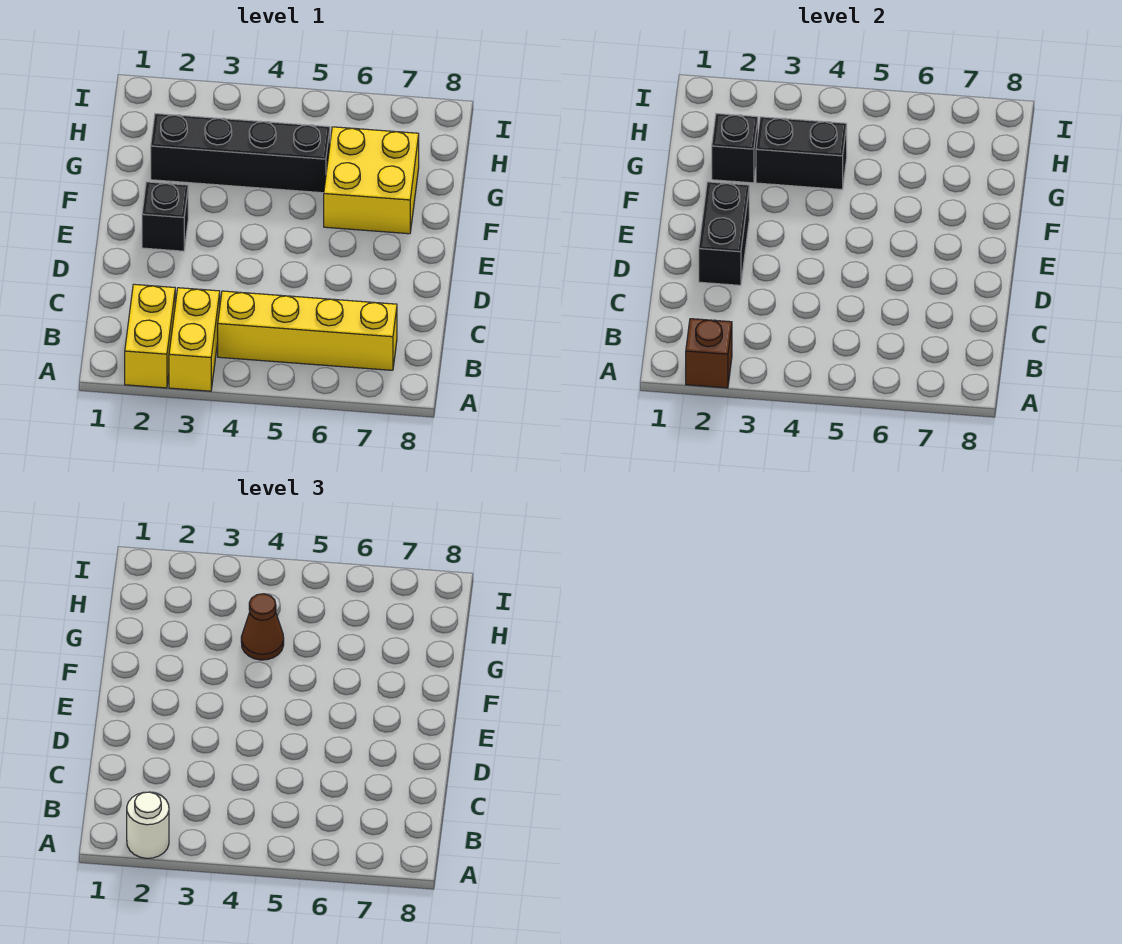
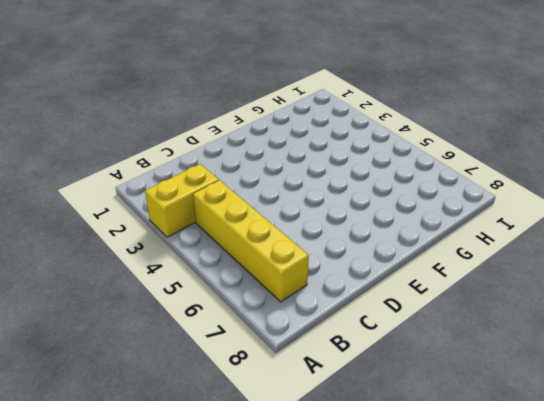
none -> yellow brick A2:B2 level 1
none -> black brick E2 level 1
none -> yellow brick F6:G7 level 1

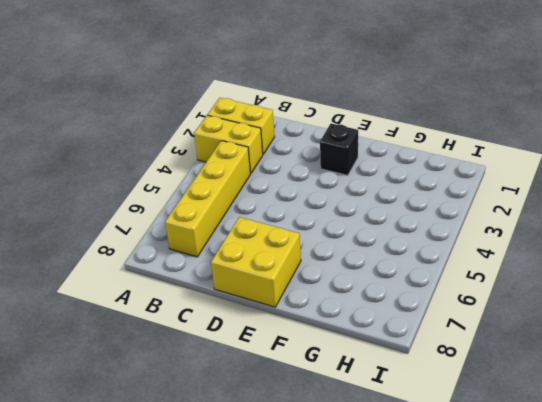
yellow brick D7:E8 level 1 -> yellow brick F6:G7 level 1
none -> black brick G2:G5 level 1
none -> brown brick A2 level 2
none -> black brick D2:E2 level 2

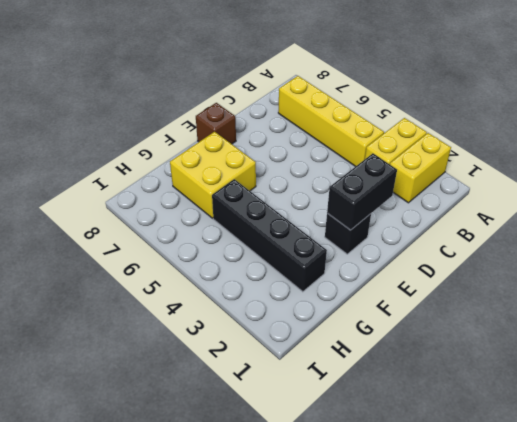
brown brick E8 level 1 -> brown brick A2 level 2
none -> black brick G2 level 2
none -> black brick G3:G4 level 2
none -> white round brick A2 level 3

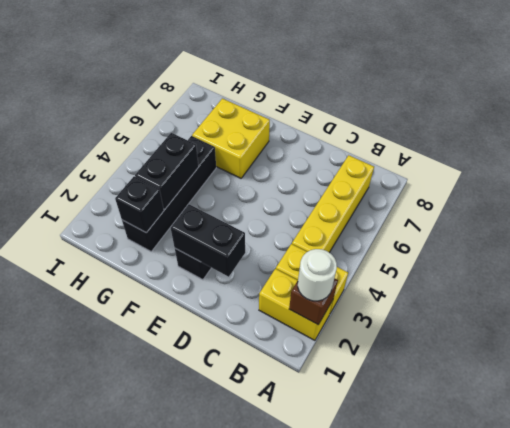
none -> brown cone G4 level 3

